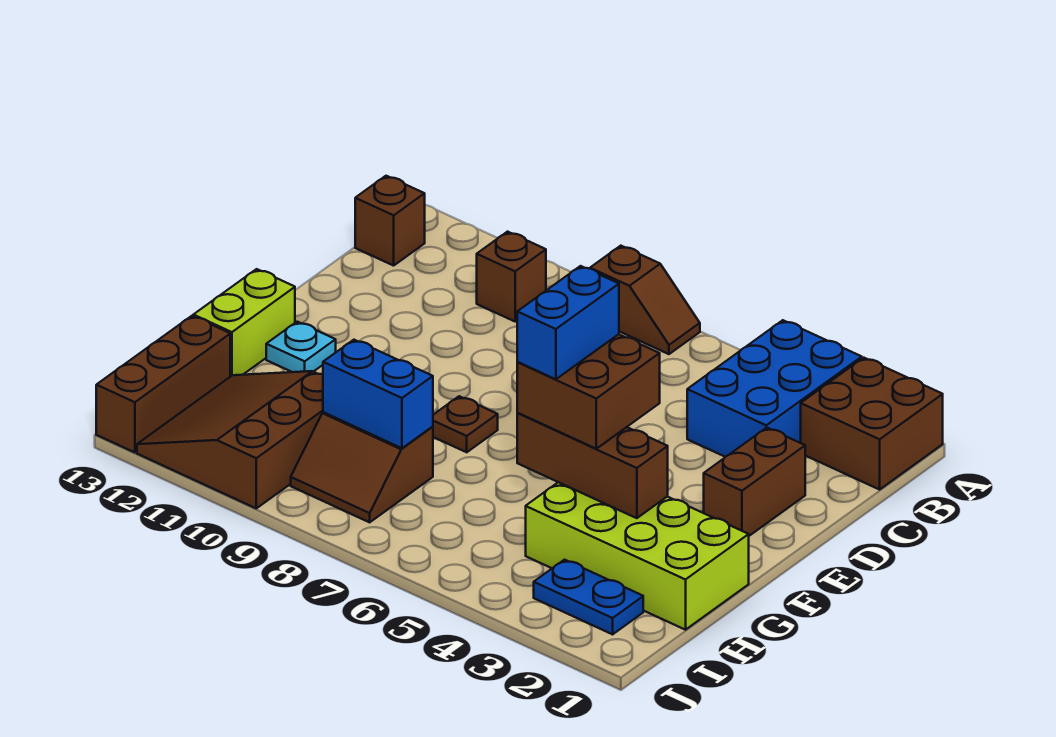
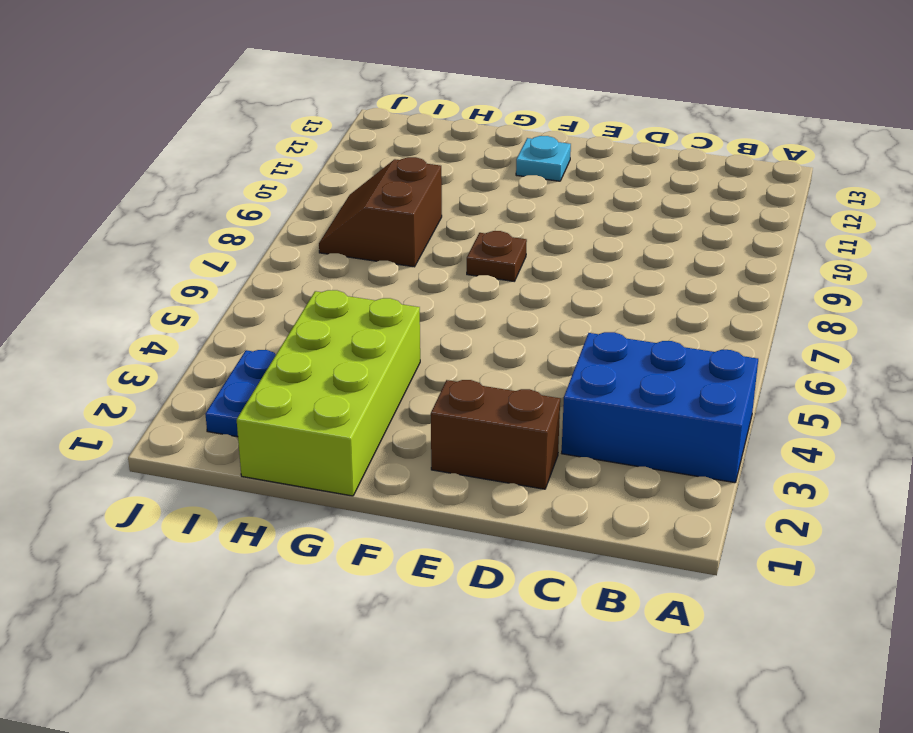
none -> brown brick A1:B2 level 1
none -> brown slope A7:A8 level 1 top 8
none -> brown brick B10 level 1

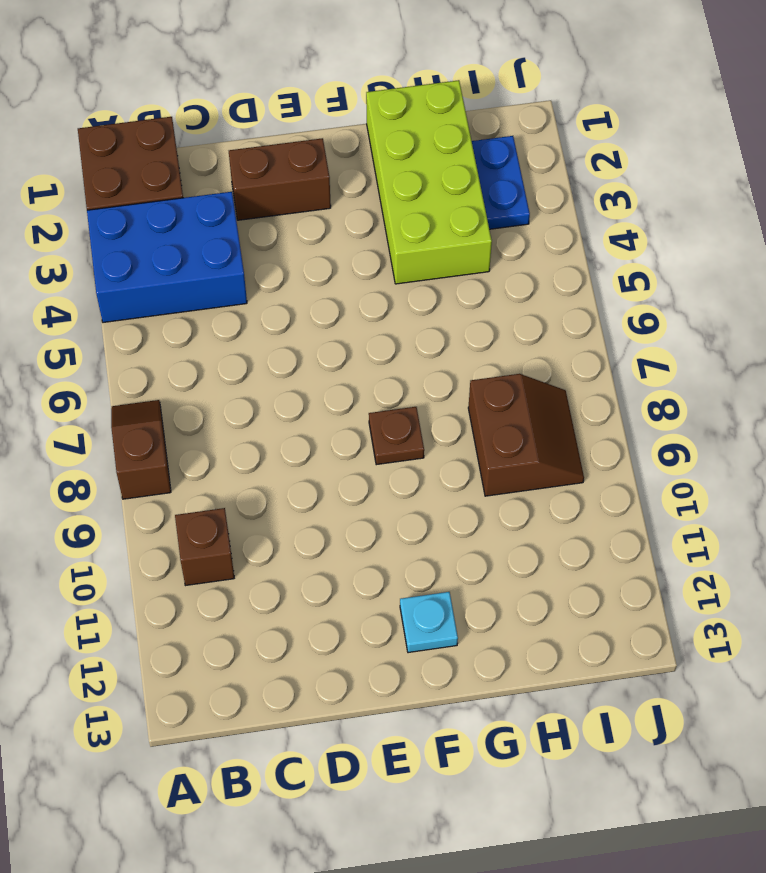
none -> brown brick B13 level 1
none -> lime brick F13:G13 level 1
none -> brown slope H10:J12 level 1 top 10

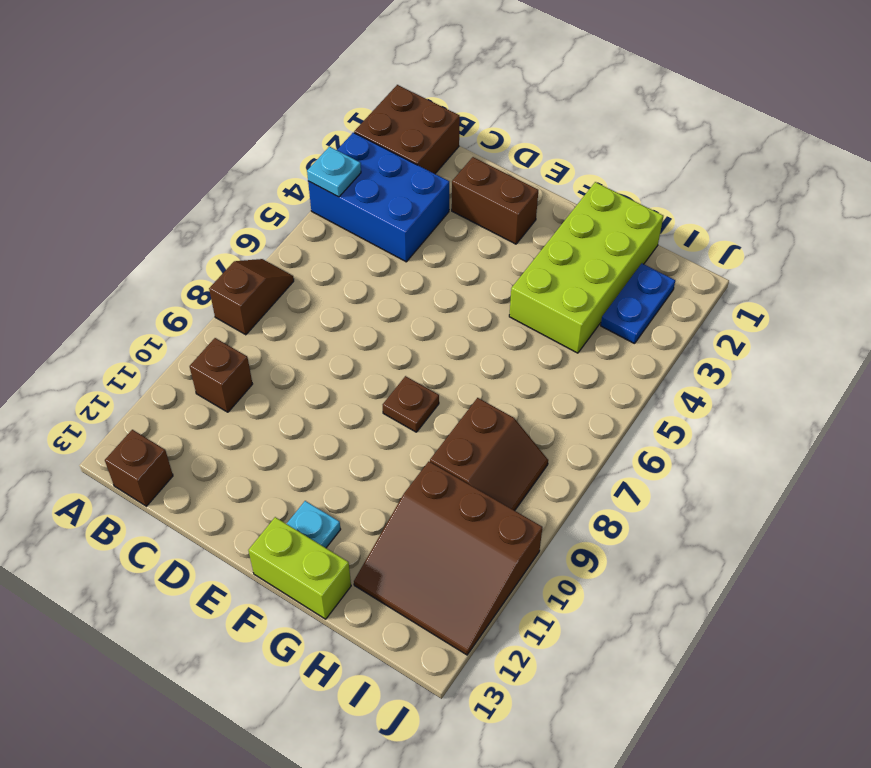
cyan plate A4 level 2 -> none
none -> brown brick H13:J13 level 1
none -> brown brick G3:G5 level 2
none -> blue brick H8:H9 level 2

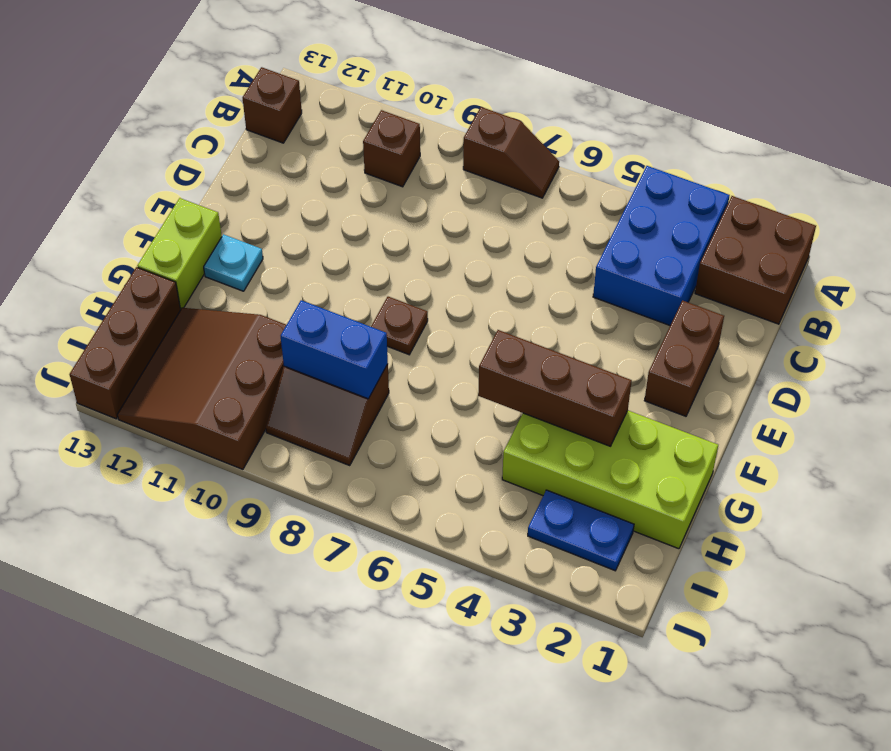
none -> brown brick F4:G5 level 3
none -> blue brick F5:G5 level 4

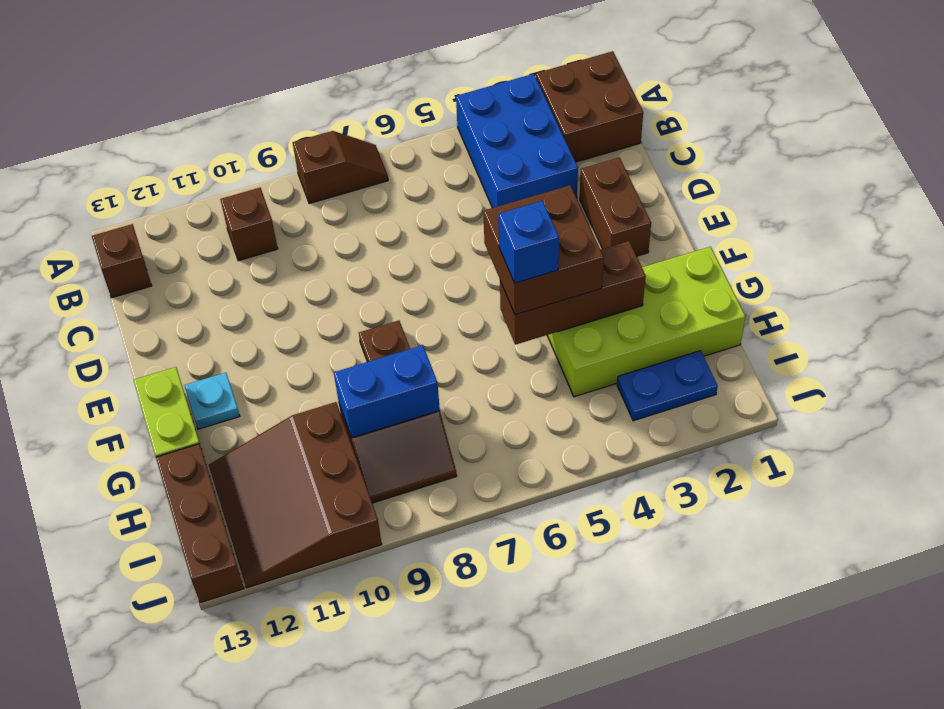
blue brick G5 level 4 -> blue brick F5:G5 level 4

